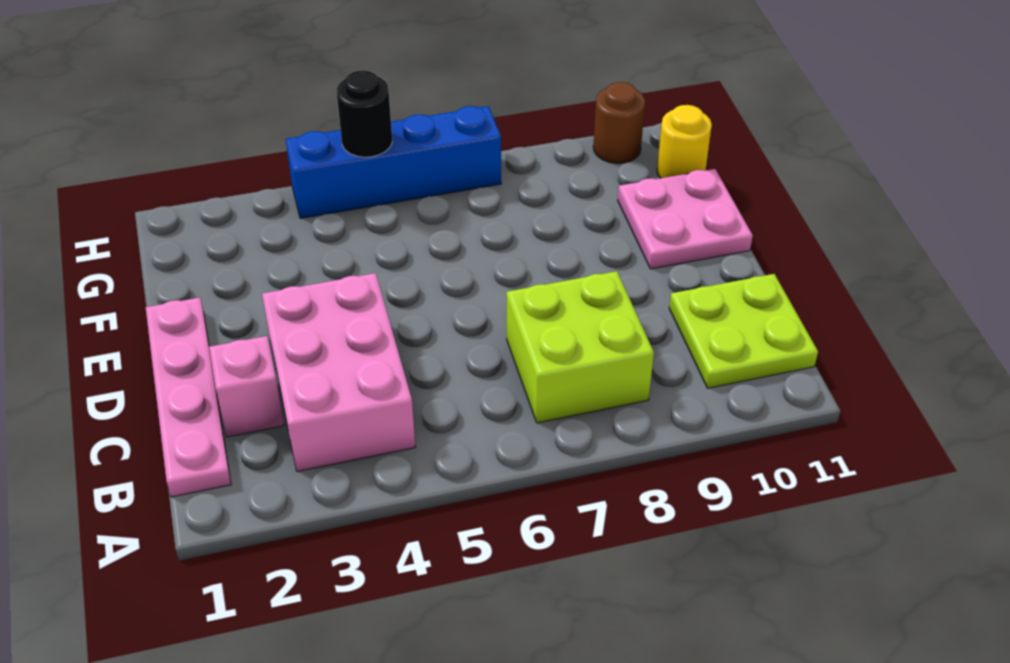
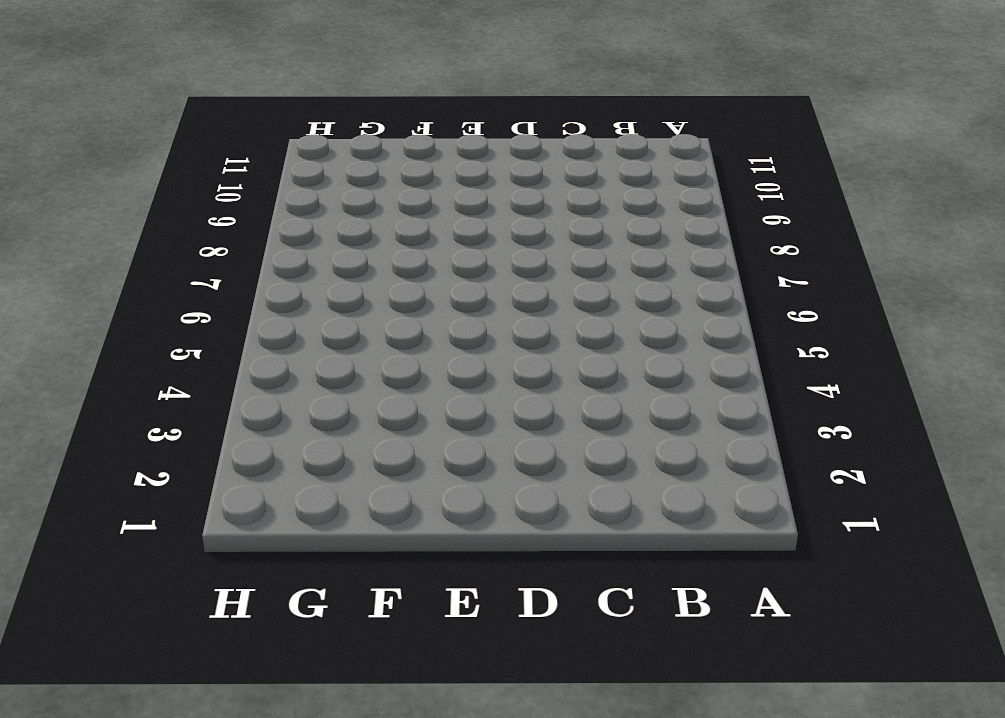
none -> pink plate B1:E1 level 1
none -> pink brick B3:D4 level 1

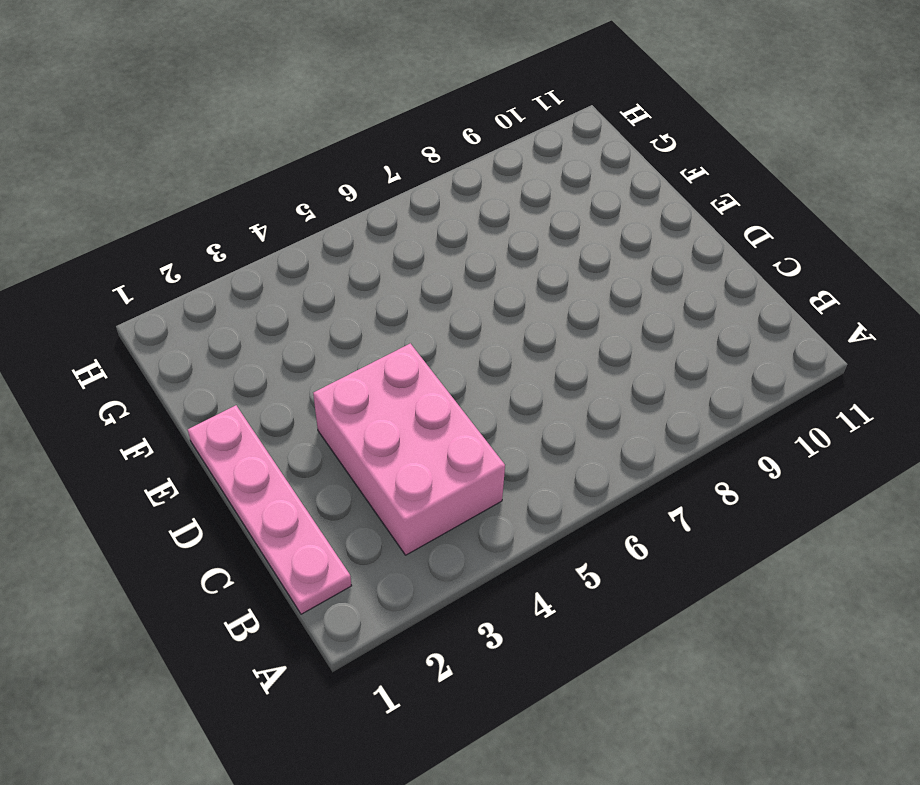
none -> lime brick B7:C8 level 1
none -> lime plate B10:C11 level 1

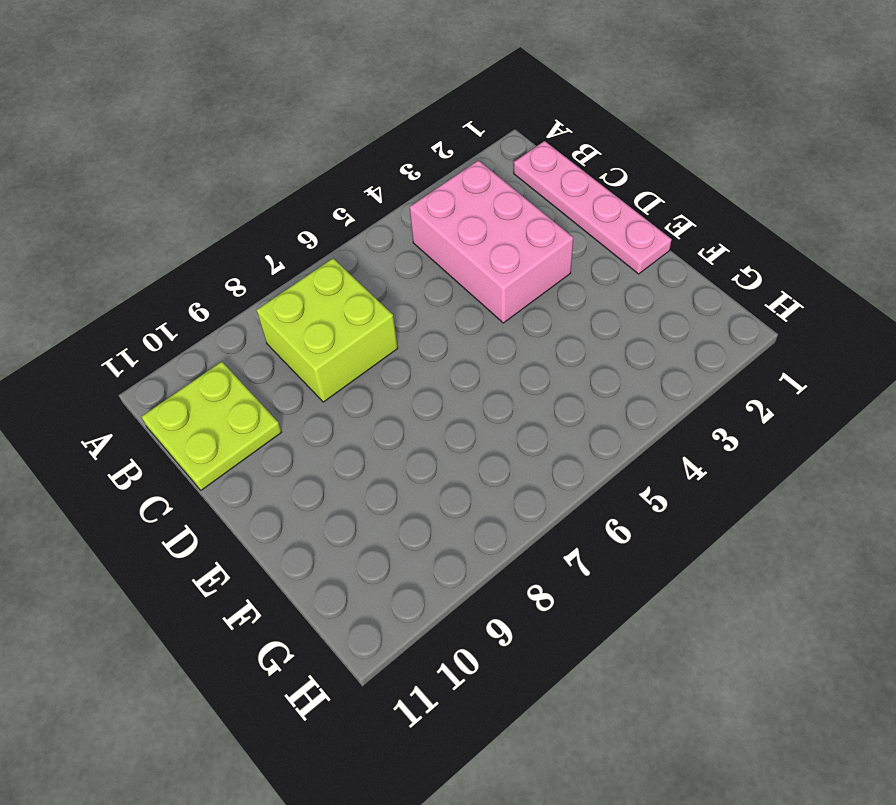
none -> pink brick C2 level 1
none -> pink plate E10:F11 level 1

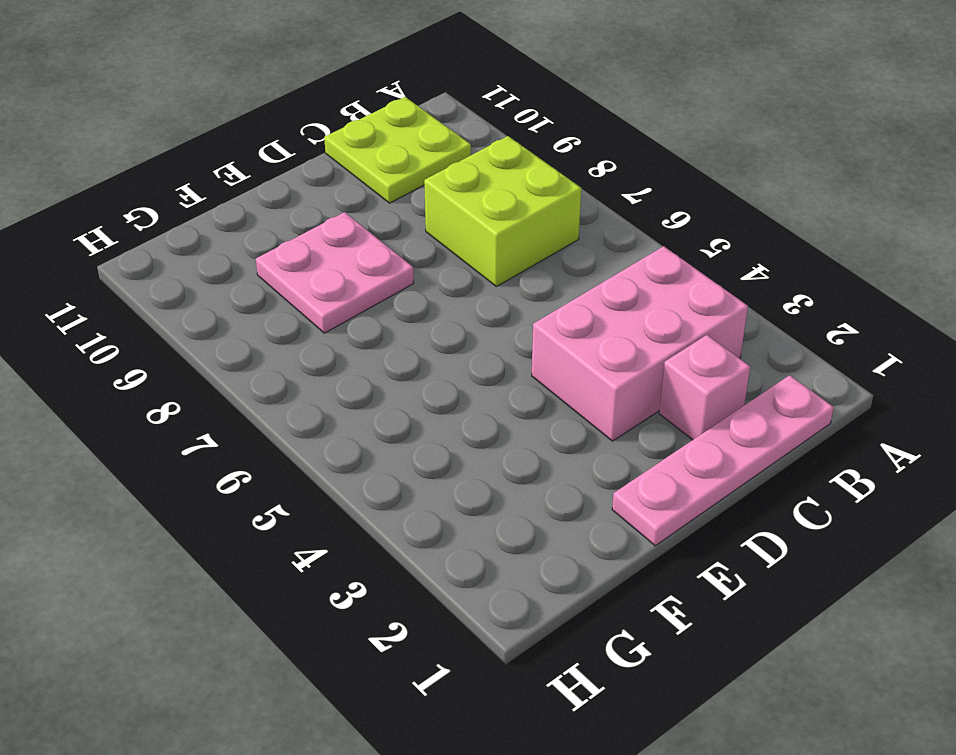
pink plate E8:F9 level 1 -> pink plate E10:F11 level 1
none -> yellow round brick G11 level 1
none -> blue brick H4:H7 level 1

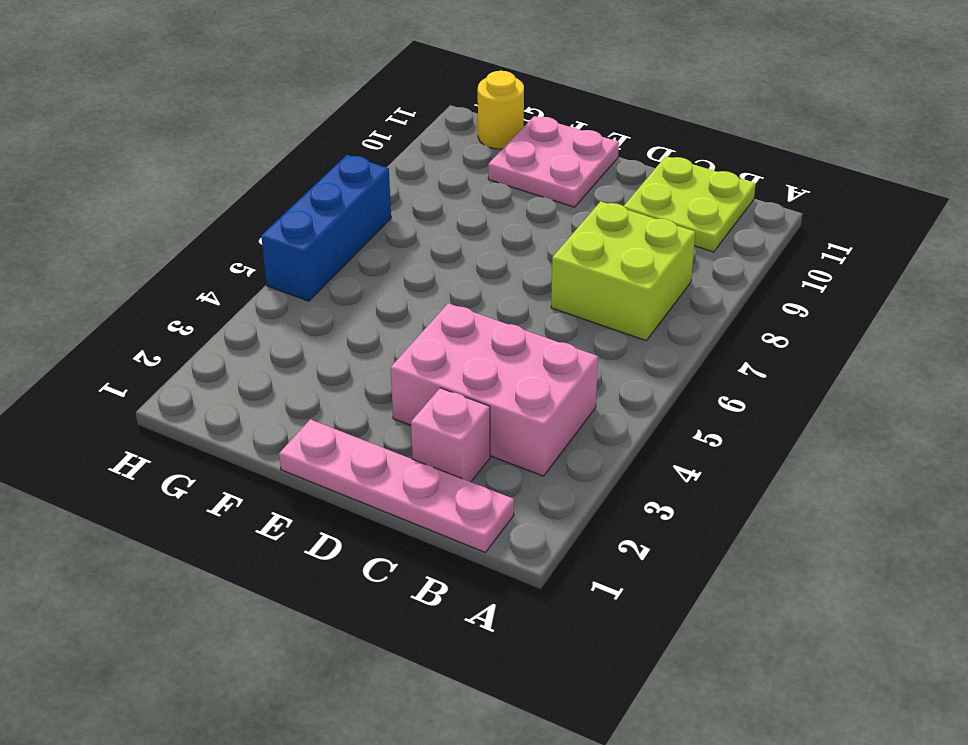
blue brick H5:H7 level 1 -> blue brick H4:H7 level 1
none -> brown round brick H10 level 1
none -> black round brick H5 level 2

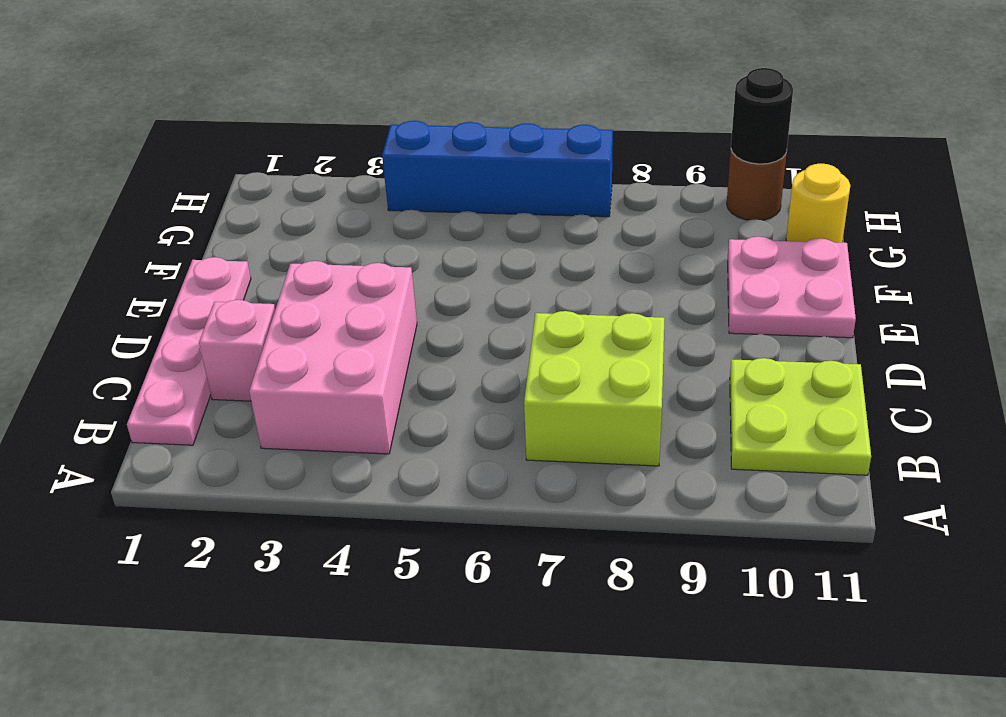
black round brick H10 level 2 -> black round brick H5 level 2

